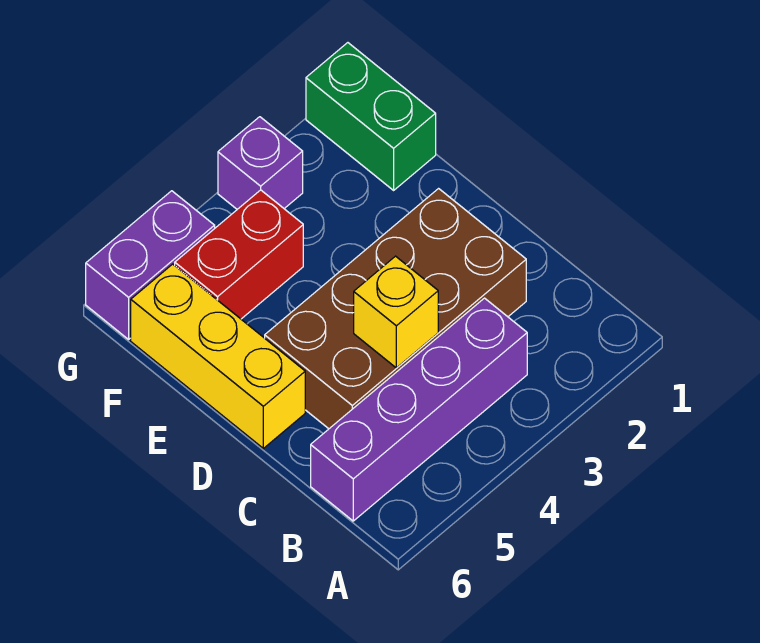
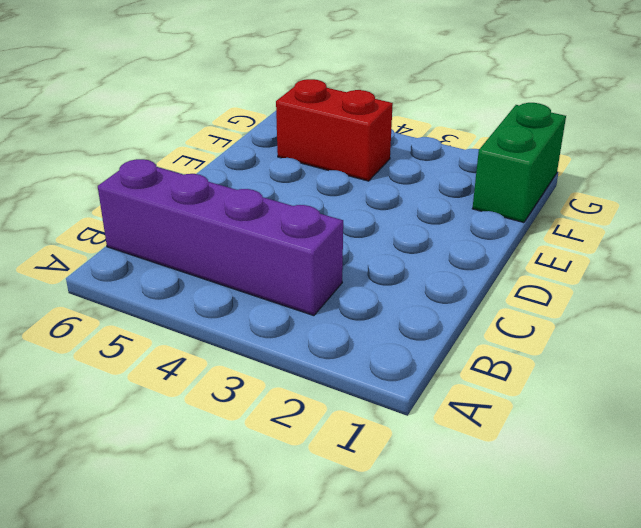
none -> brown brick C2:D5 level 1
none -> yellow brick D6:F6 level 1

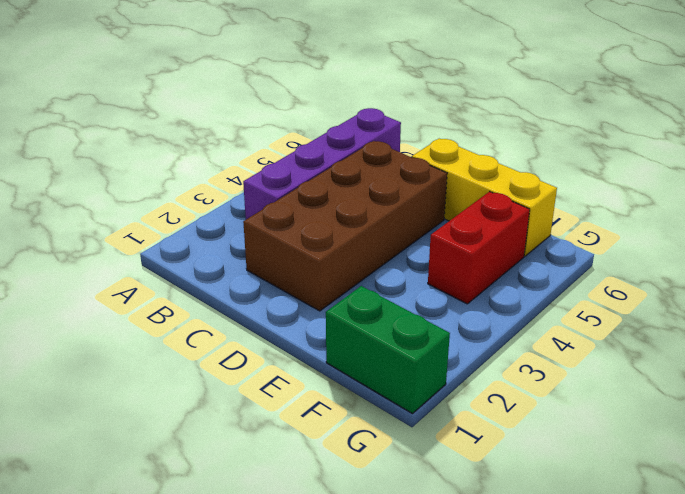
none -> purple brick G3 level 1
none -> purple brick G5:G6 level 1

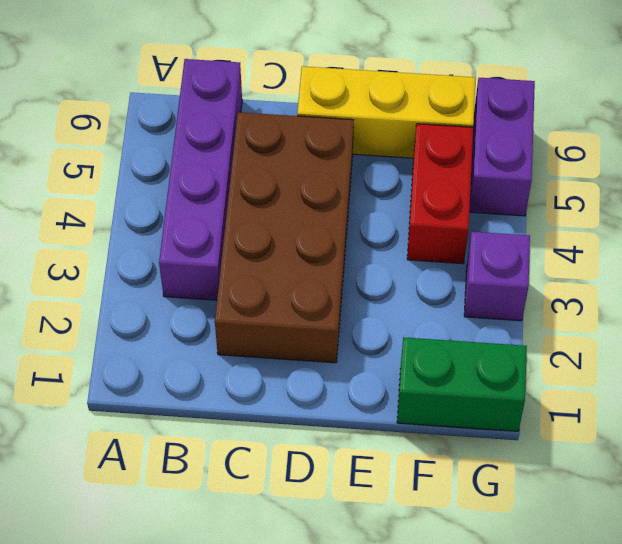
none -> yellow brick C4 level 2

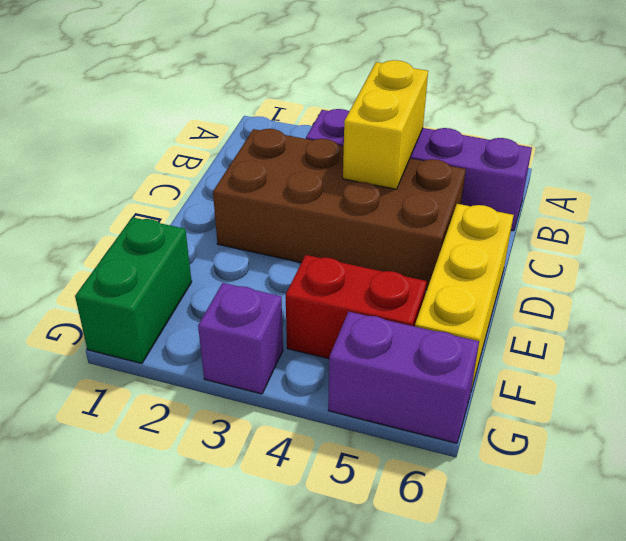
yellow brick B4:C4 level 2 -> yellow brick C4 level 2

